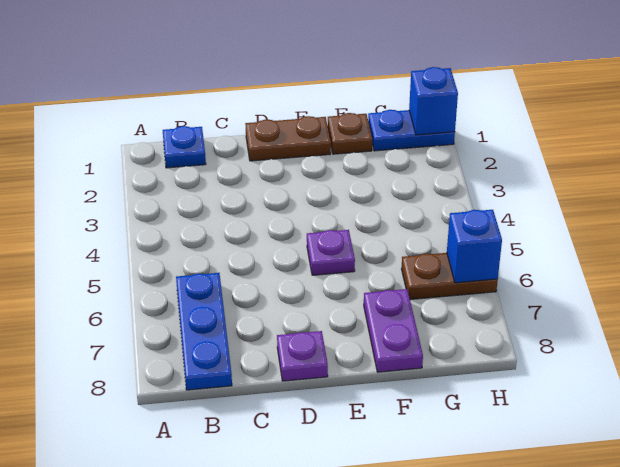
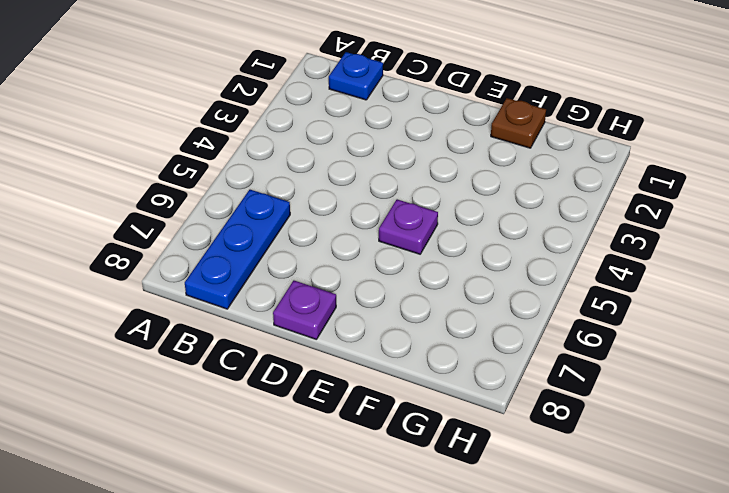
none -> brown plate D1:E1 level 1
none -> purple plate F7:F8 level 1

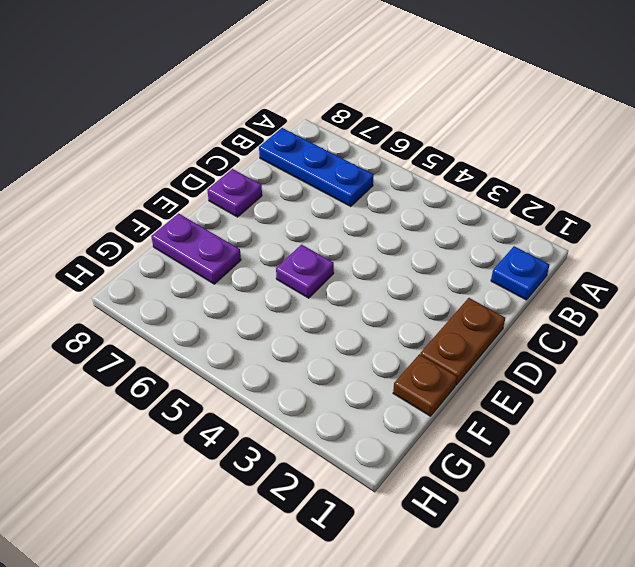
none -> blue plate G1:H1 level 1
none -> brown plate G6:H6 level 1

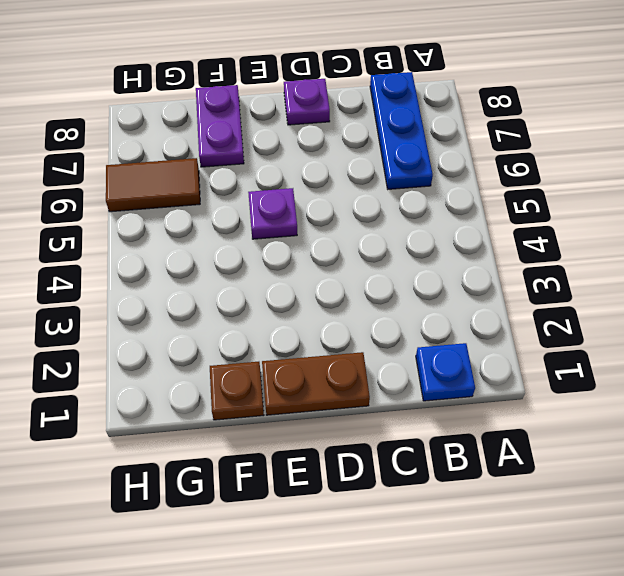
brown tile G6:H6 level 1 -> brown plate G6:H6 level 1
none -> blue plate G1:H1 level 1
none -> blue brick H1 level 2

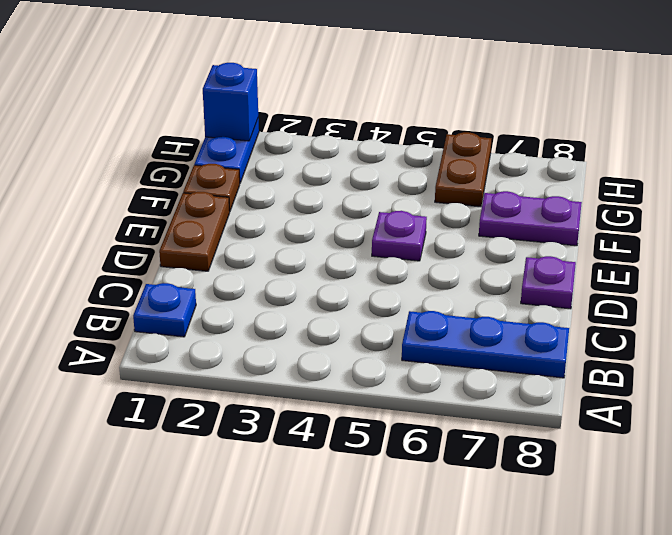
none -> blue brick H6 level 2

